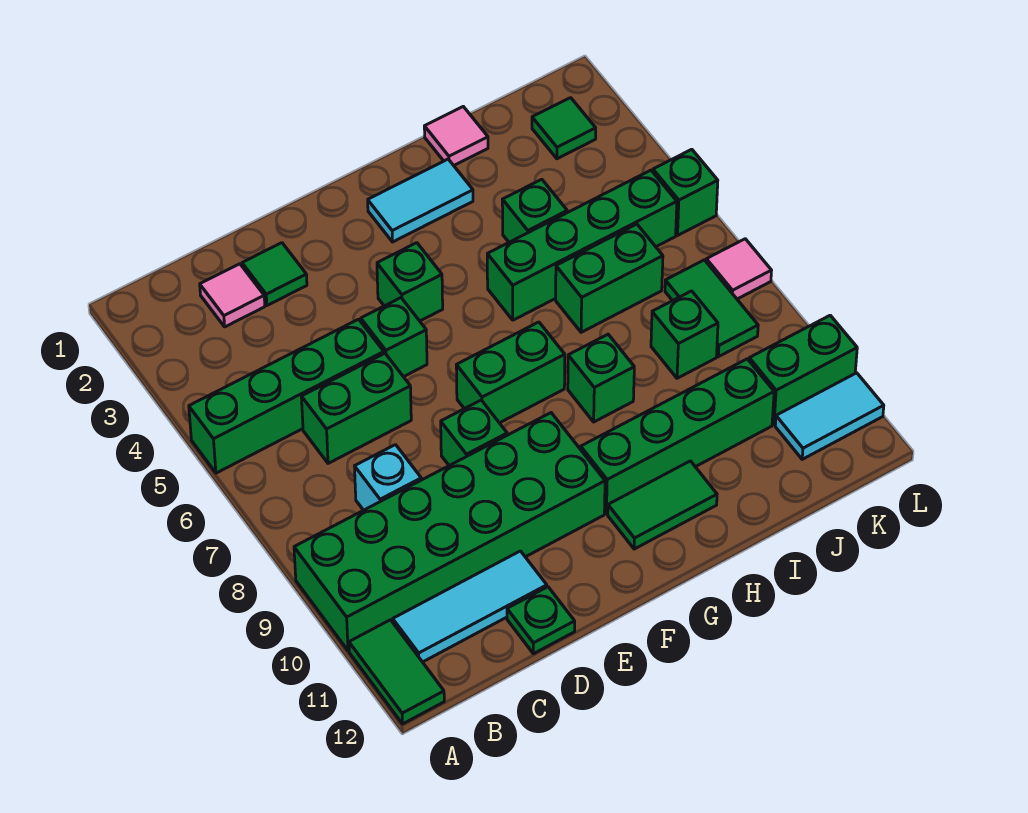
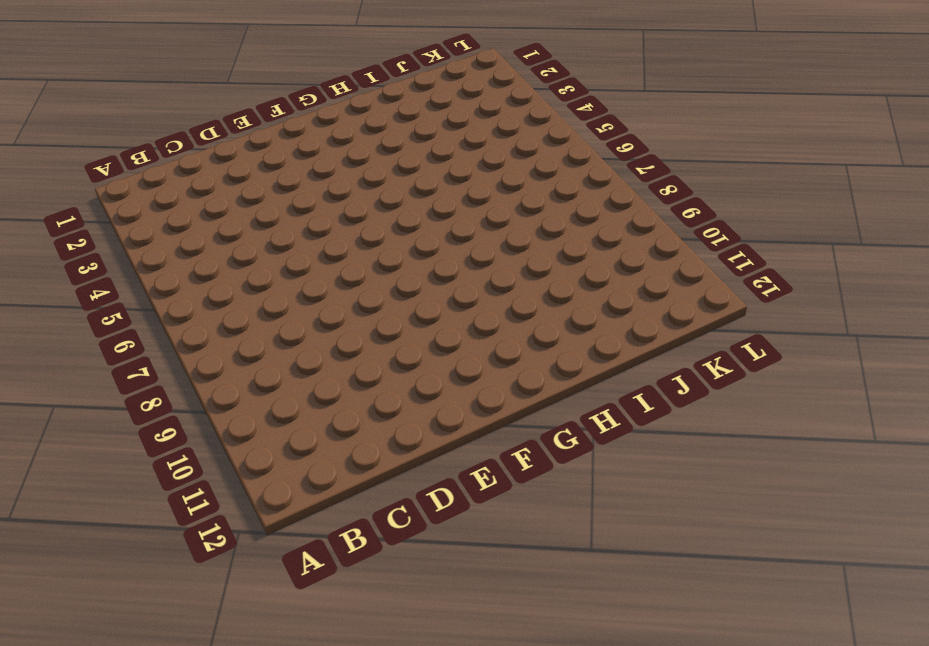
none -> green brick A5:D5 level 1
none -> green brick A9:F10 level 1
none -> green tile A11:A12 level 1

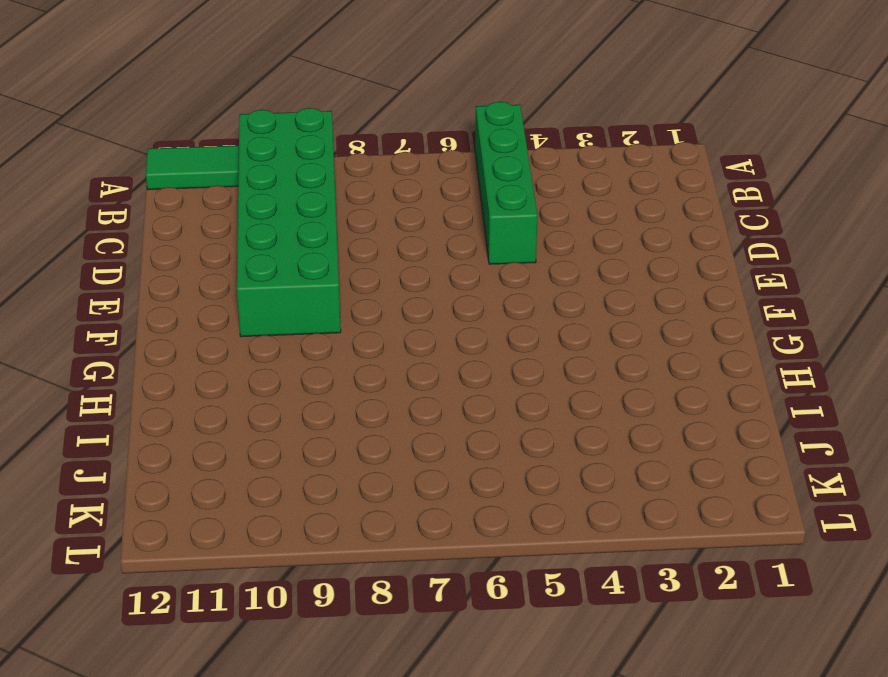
none -> cyan tile B11:D11 level 1
none -> pink tile C2 level 1
none -> green brick C6:D6 level 1

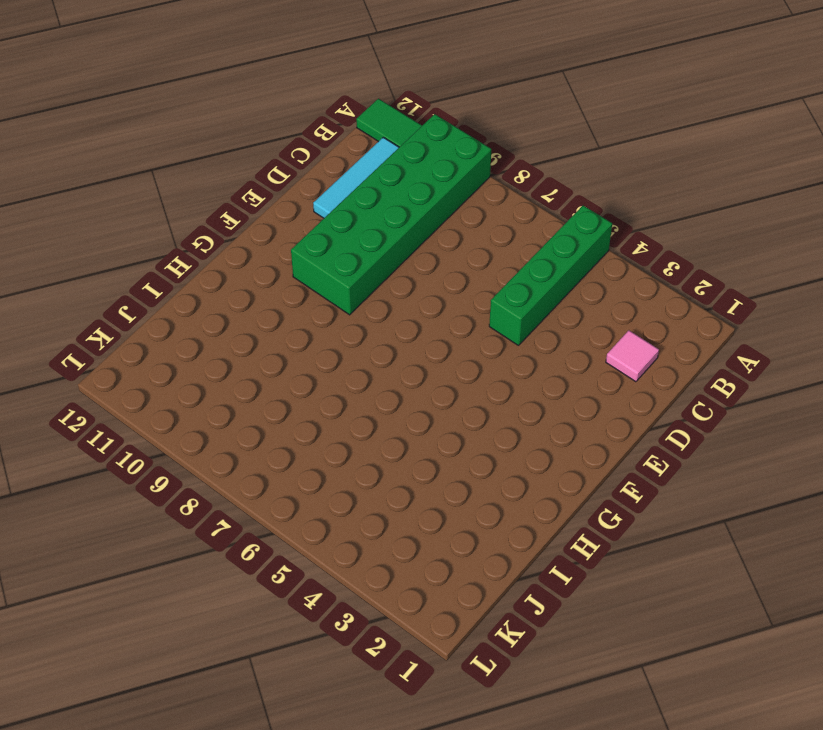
none -> green brick C6:D6 level 1
none -> cyan brick C8 level 1
none -> green tile D2 level 1

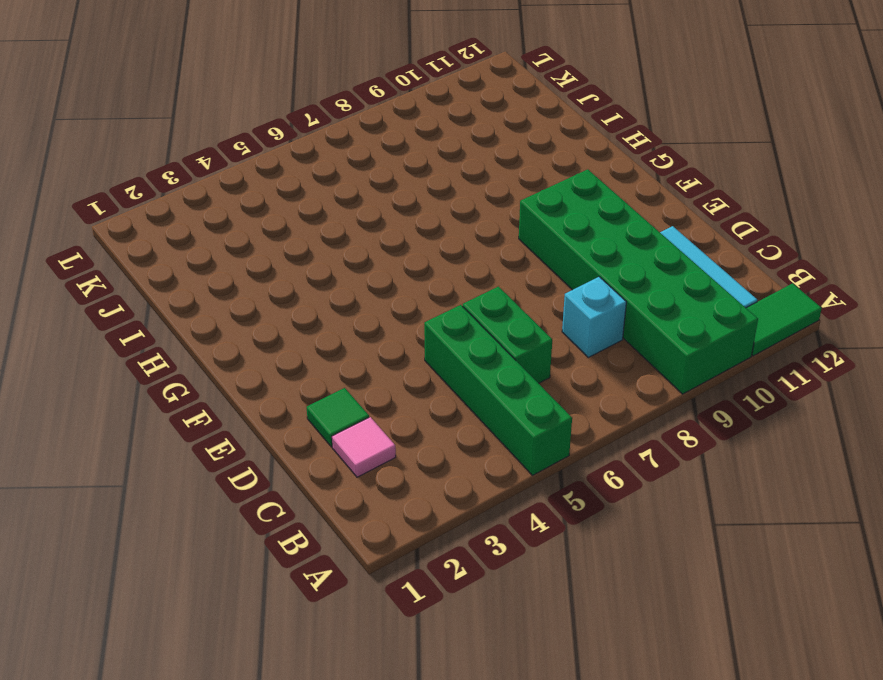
none -> green plate D12 level 1
none -> green brick E5 level 1
none -> green brick E8 level 1

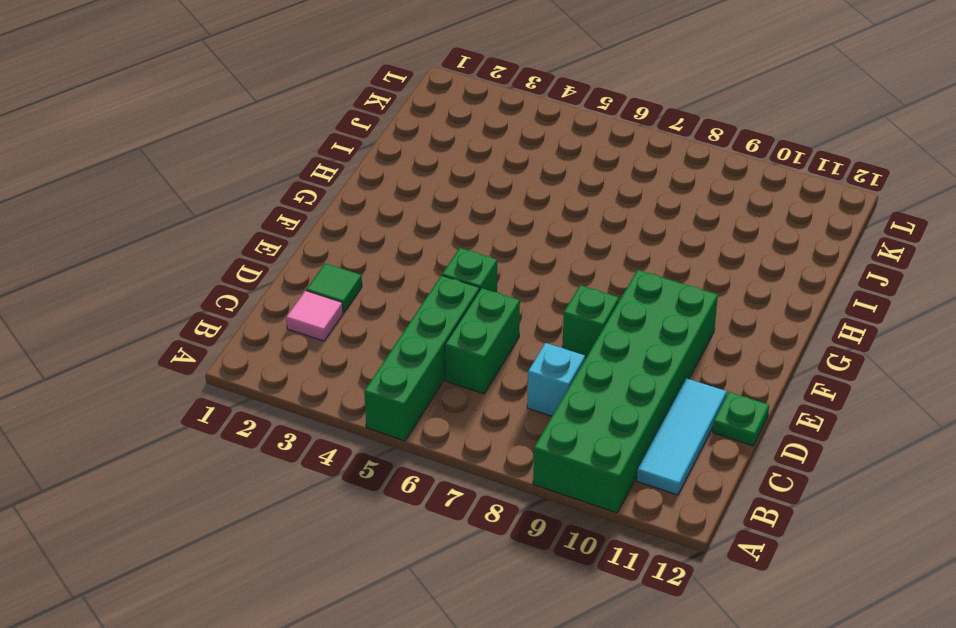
none -> green tile A11:A12 level 1
none -> green brick F4 level 1
none -> green brick F7:G7 level 1

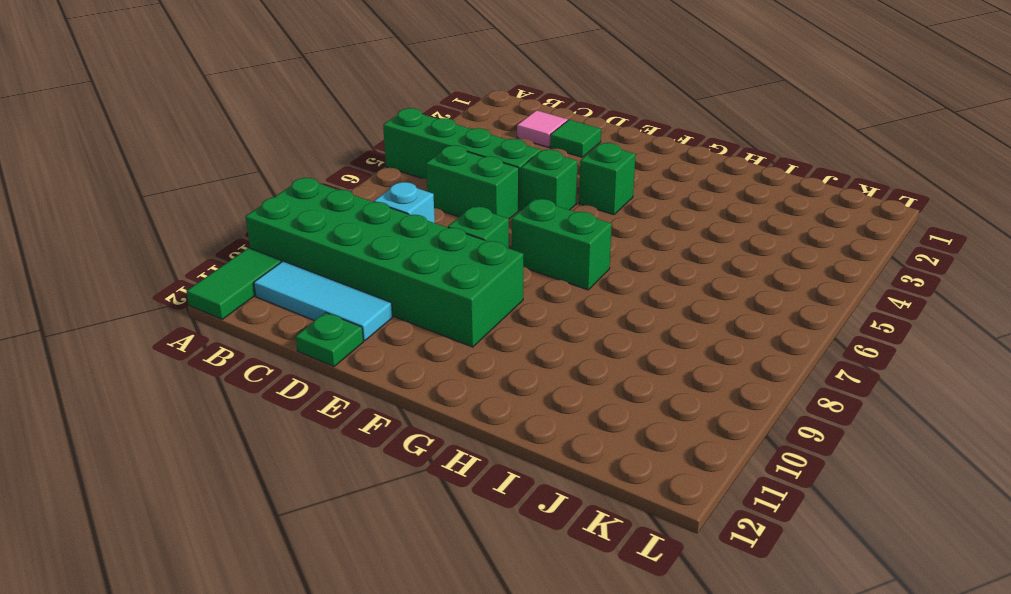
none -> cyan tile G2:H2 level 1
none -> green brick G10:J10 level 1
none -> green tile G11:H11 level 1

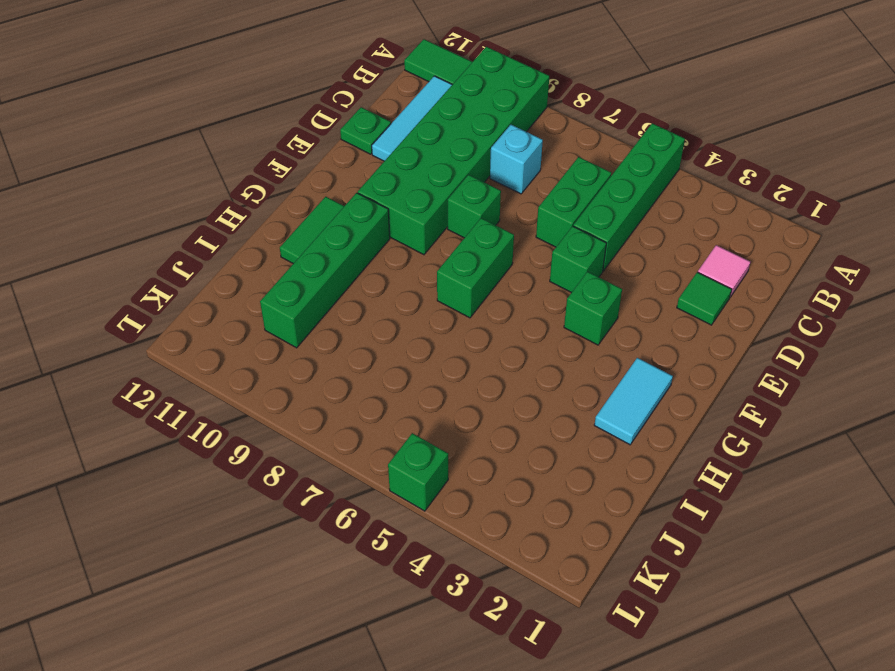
none -> green brick H5:K5 level 1
none -> green brick H8 level 1
none -> pink tile I1 level 1

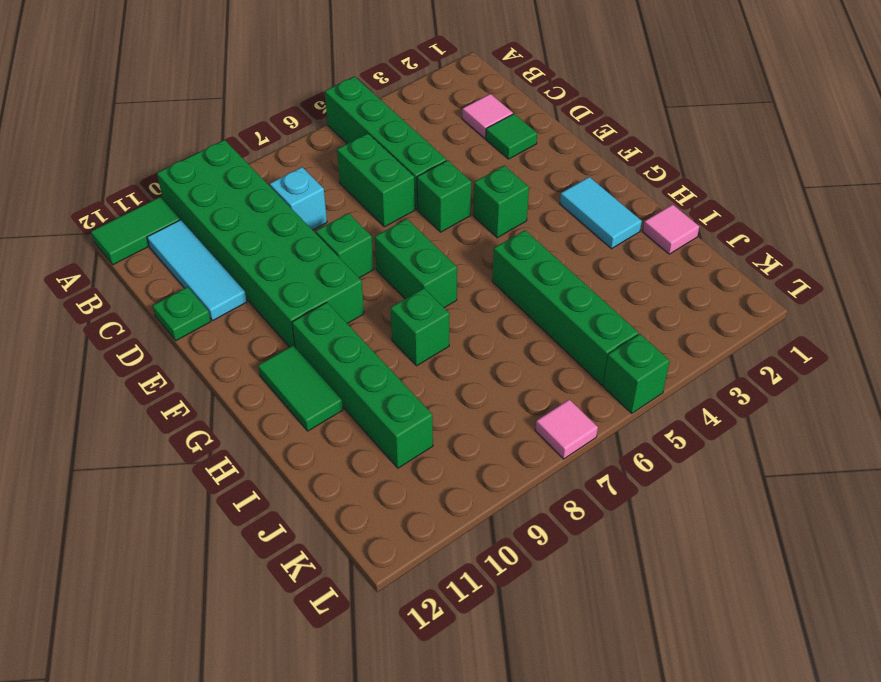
none -> green brick I4 level 1
none -> green brick I6:J6 level 1
none -> green brick J8 level 1

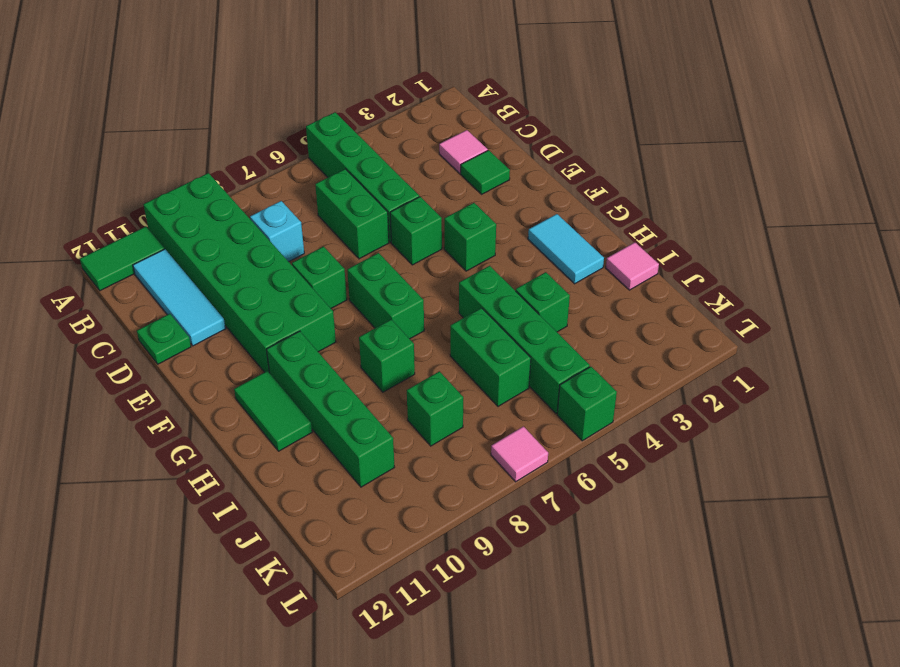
none -> green tile K2 level 1
none -> green tile K7:K8 level 1
none -> green brick K10:L10 level 1

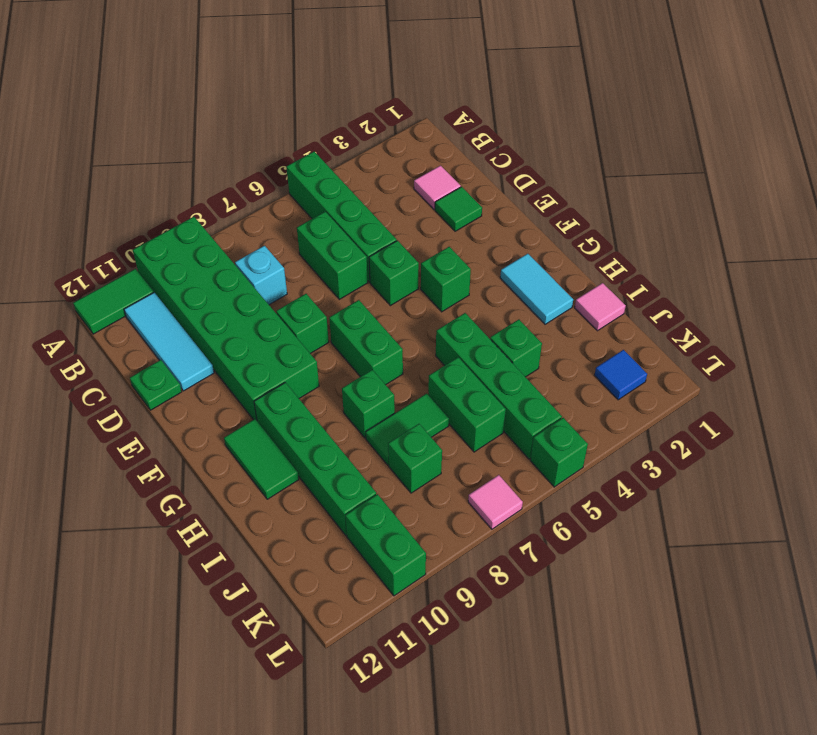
green tile I7:I8 level 1 -> green tile K7:K8 level 1
blue tile K2 level 1 -> green tile K2 level 1
none -> cyan tile K11:L11 level 1

